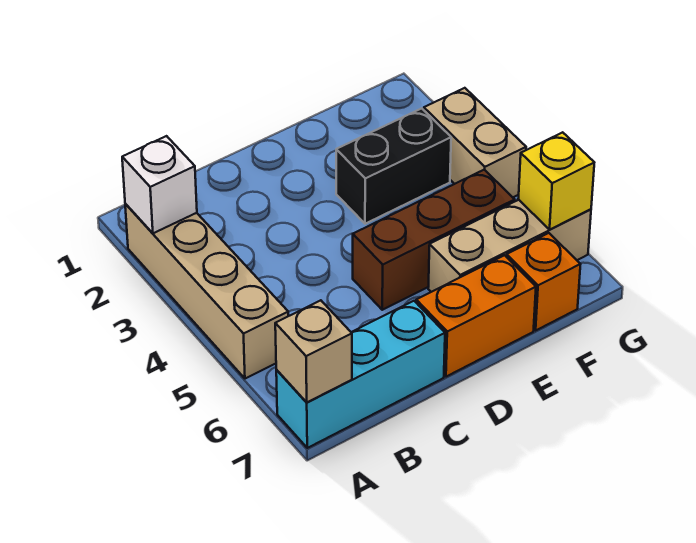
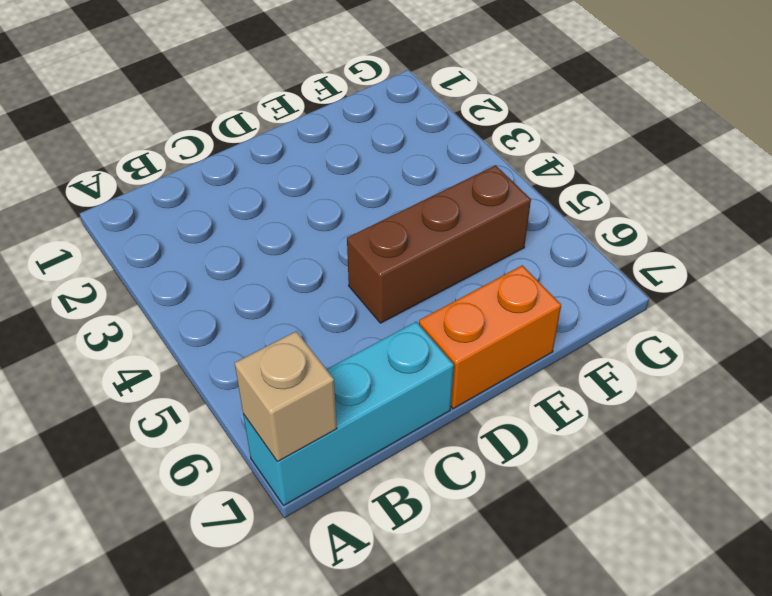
none -> tan brick A2:A5 level 1
none -> black brick E3:F3 level 1

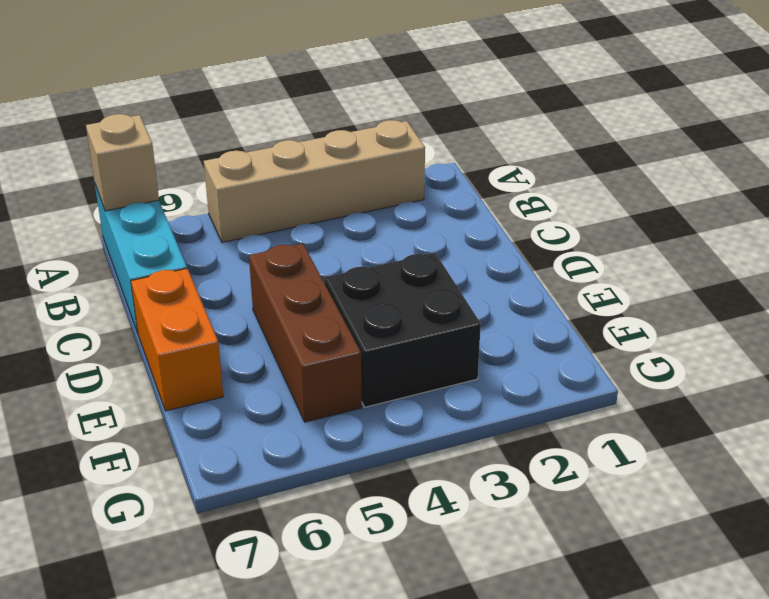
black brick E3:F4 level 1 -> black brick E3:F3 level 1
none -> tan brick E6:G6 level 1
none -> orange brick F7 level 1

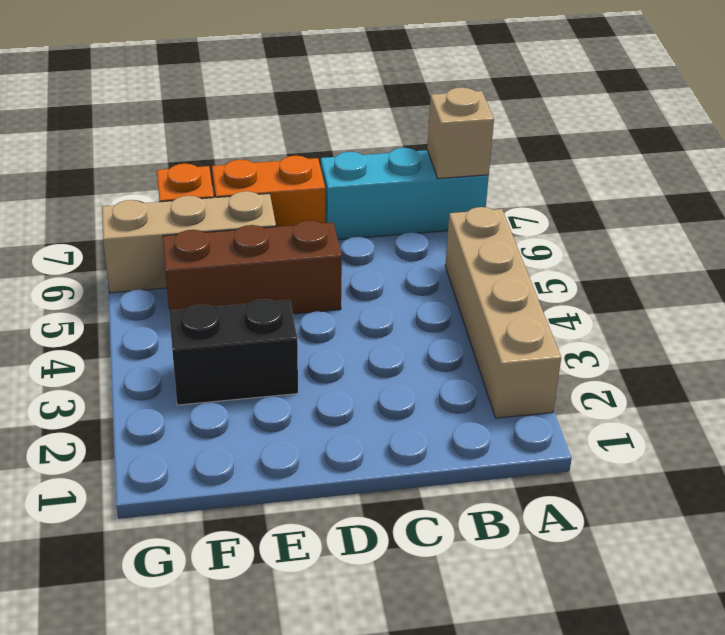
none -> tan brick G3:G4 level 1
none -> white brick A2 level 2

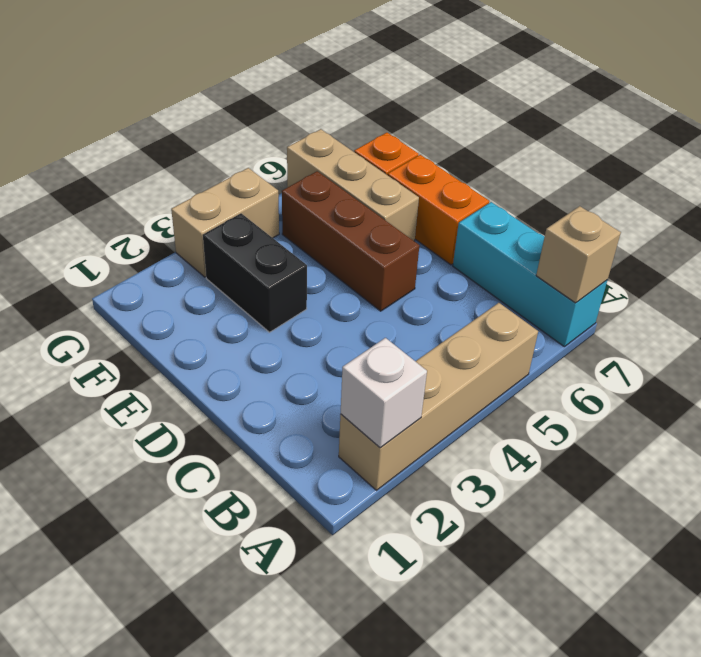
none -> yellow brick G6 level 2

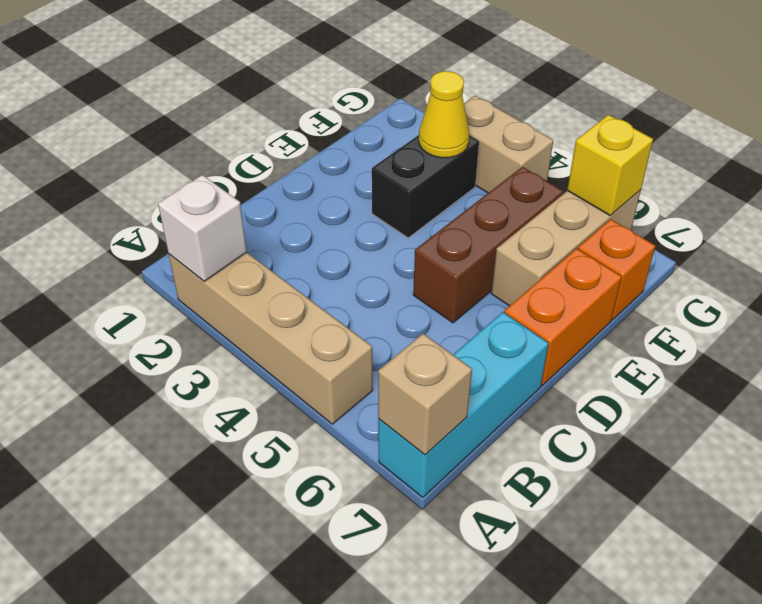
yellow cone F3 level 2 -> none

